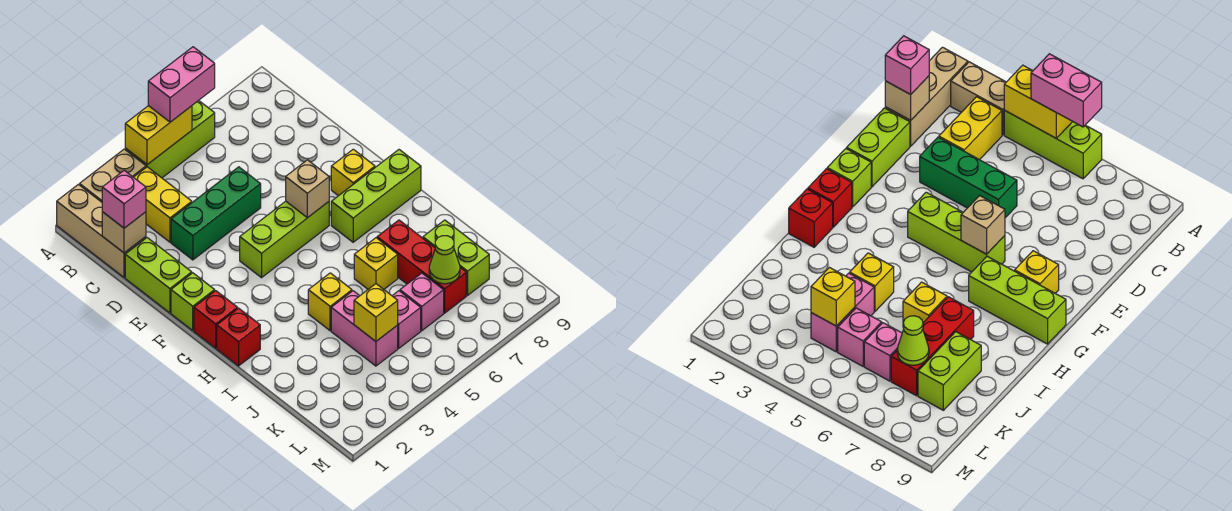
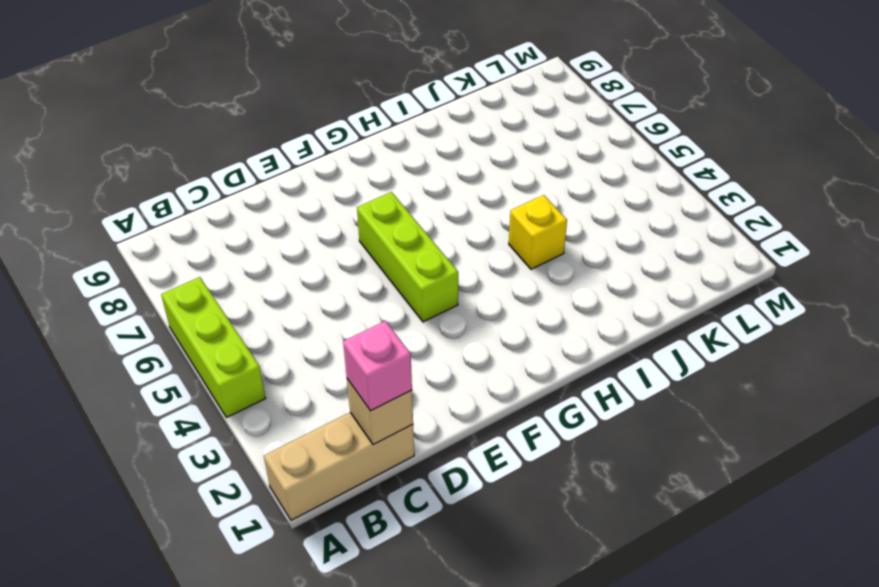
none -> tan brick A2:A3 level 1
none -> yellow brick B3:C3 level 1
none -> lime brick D1:E1 level 1

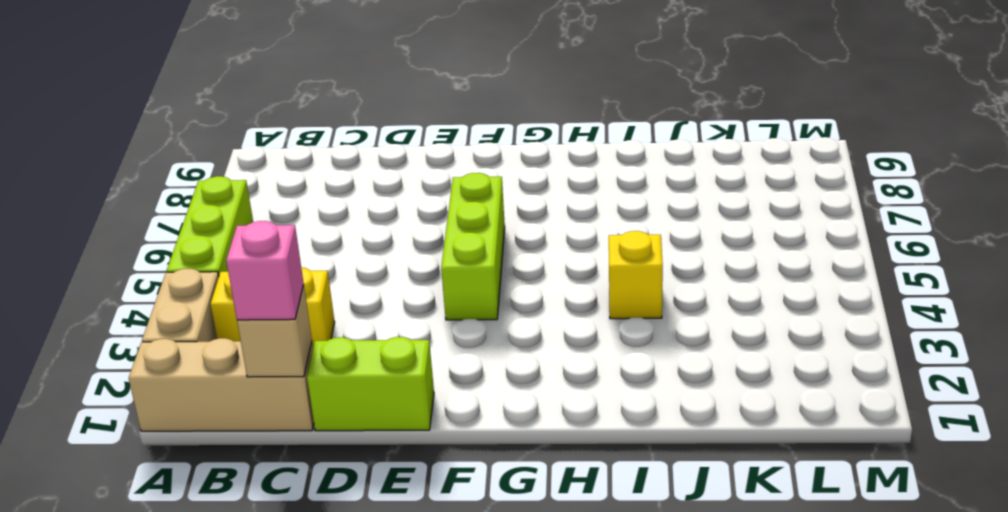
none -> green brick D3:D5 level 1
none -> lime brick F1 level 1
none -> yellow brick F8 level 1

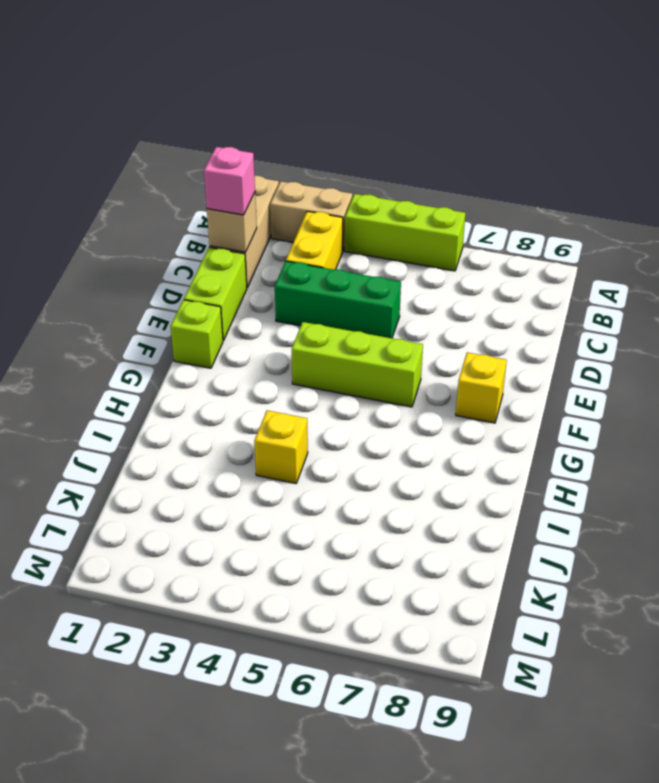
none -> red brick G1 level 1
none -> lime brick G7:G9 level 1
none -> red brick H1 level 1

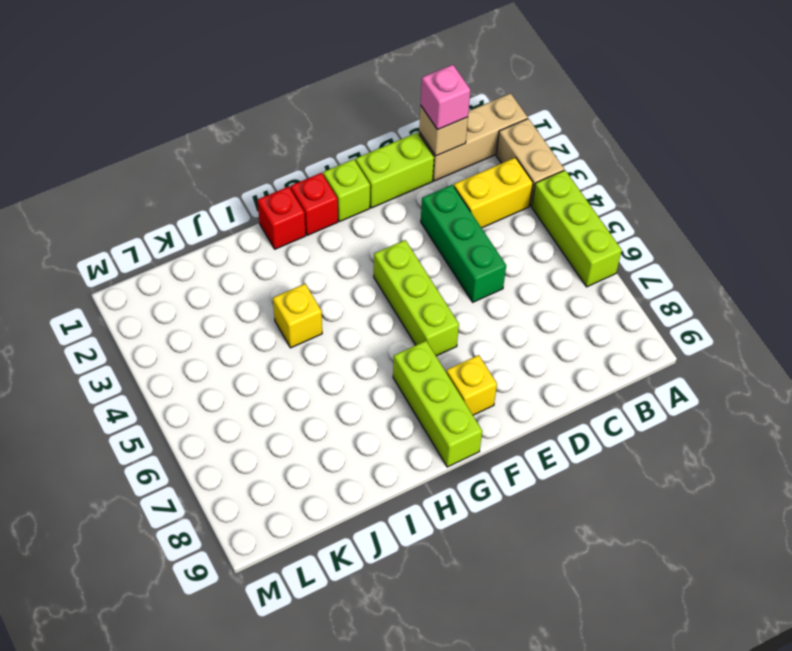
none -> yellow brick I6 level 1
none -> red brick I7:K7 level 1
none -> pink brick J4:K4 level 1

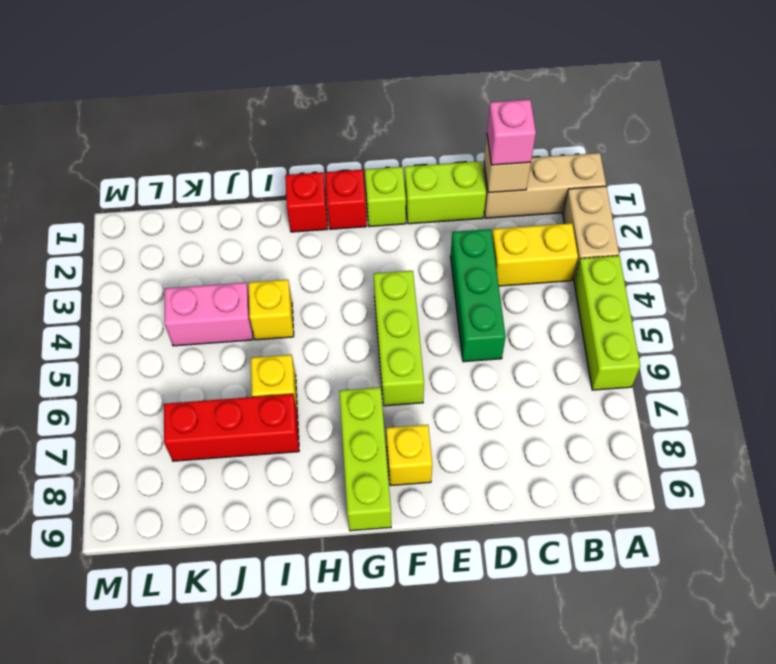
none -> lime brick J8:K8 level 1
none -> pink brick K5 level 1
none -> pink brick K6 level 1

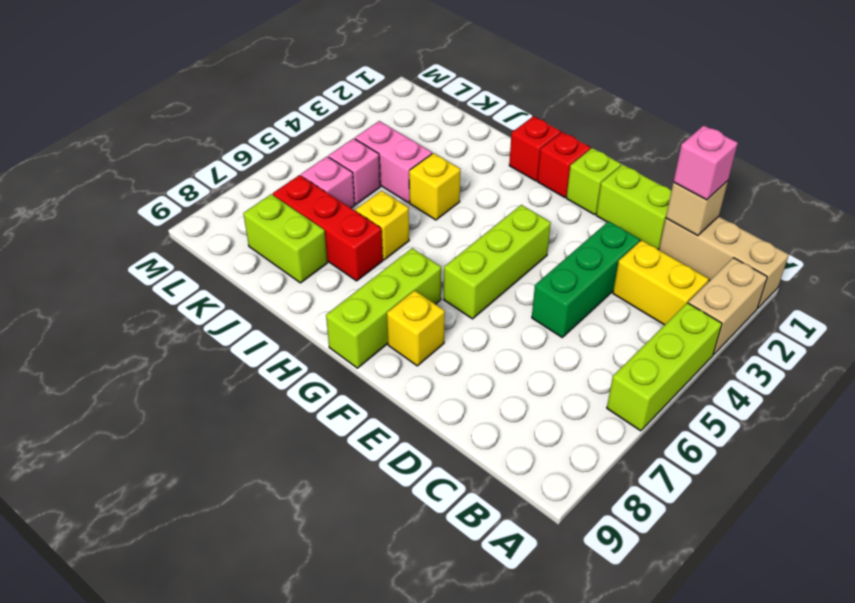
none -> yellow brick A4:A5 level 2
none -> tan brick F6 level 2
none -> yellow brick K4 level 2

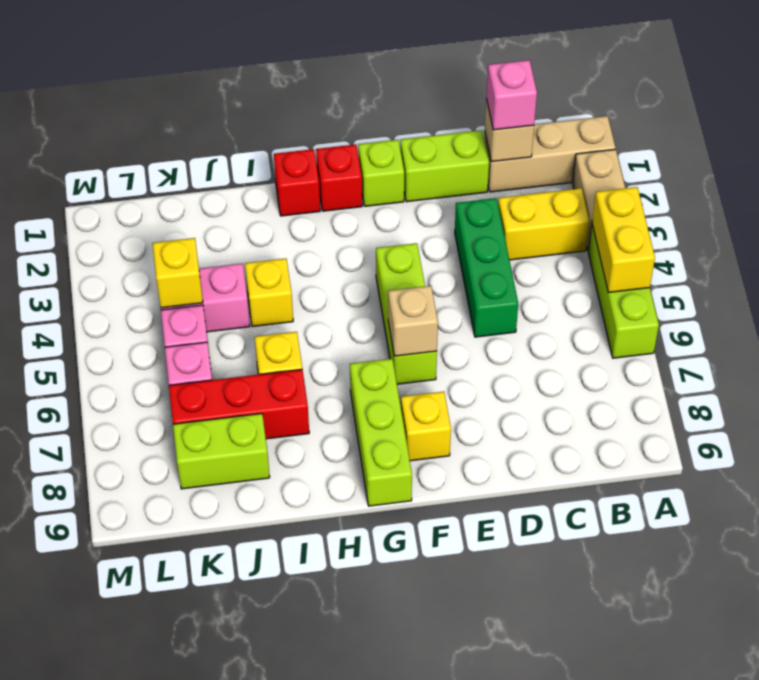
none -> lime cone K7 level 2
none -> pink brick A5:A6 level 3

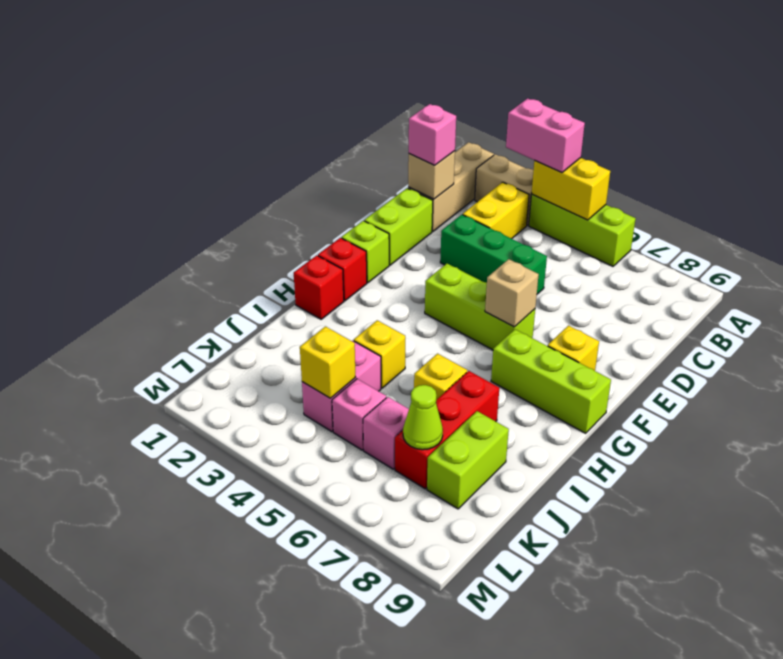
pink brick A3:A4 level 3 -> pink brick A5:A6 level 3

